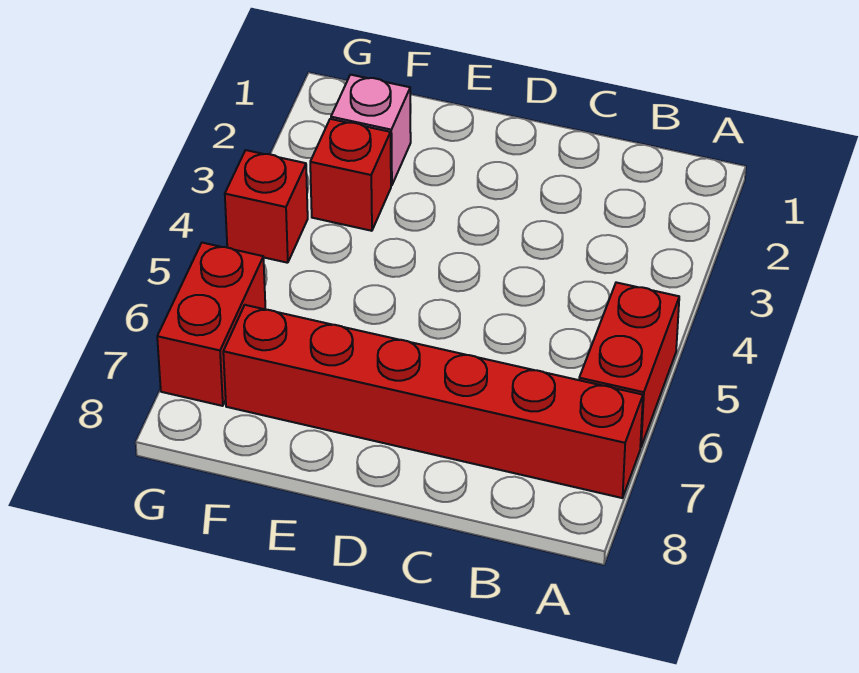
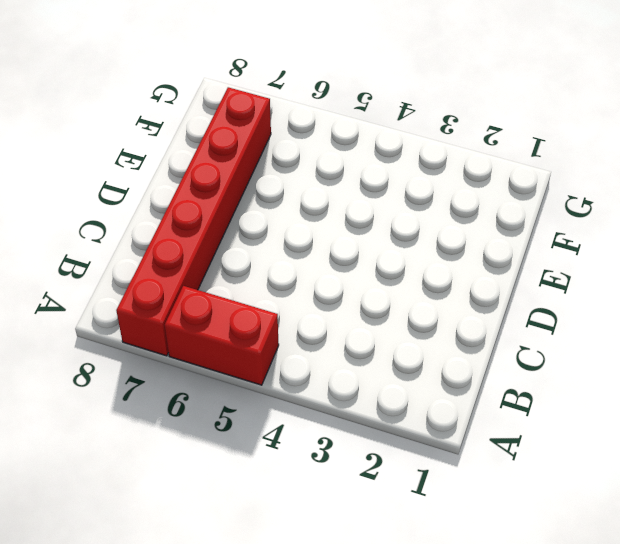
none -> pink brick F2 level 1
none -> red brick F3 level 1

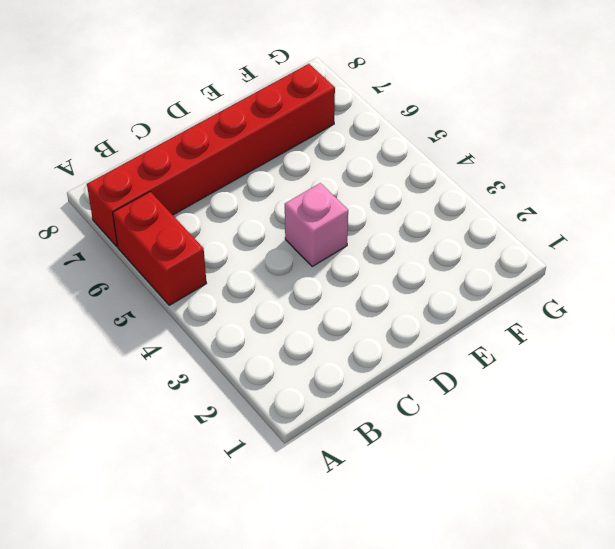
pink brick D4 level 1 -> pink brick F2 level 1
none -> red brick F3 level 1
none -> red brick G4 level 1

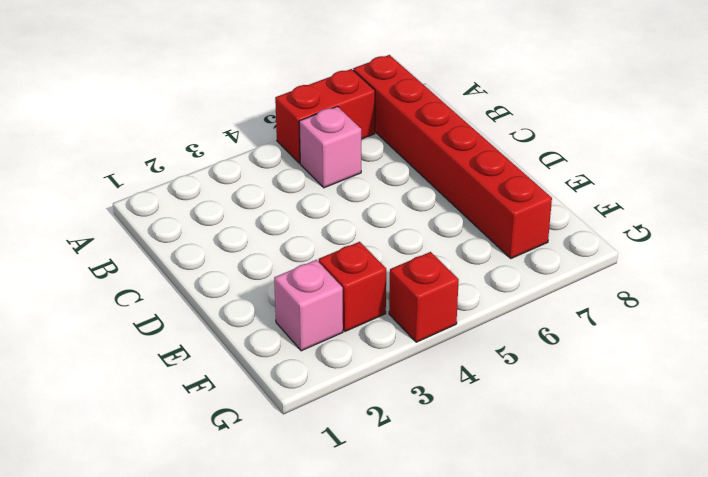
pink brick B5 level 1 -> none
none -> red brick G6:G7 level 1

